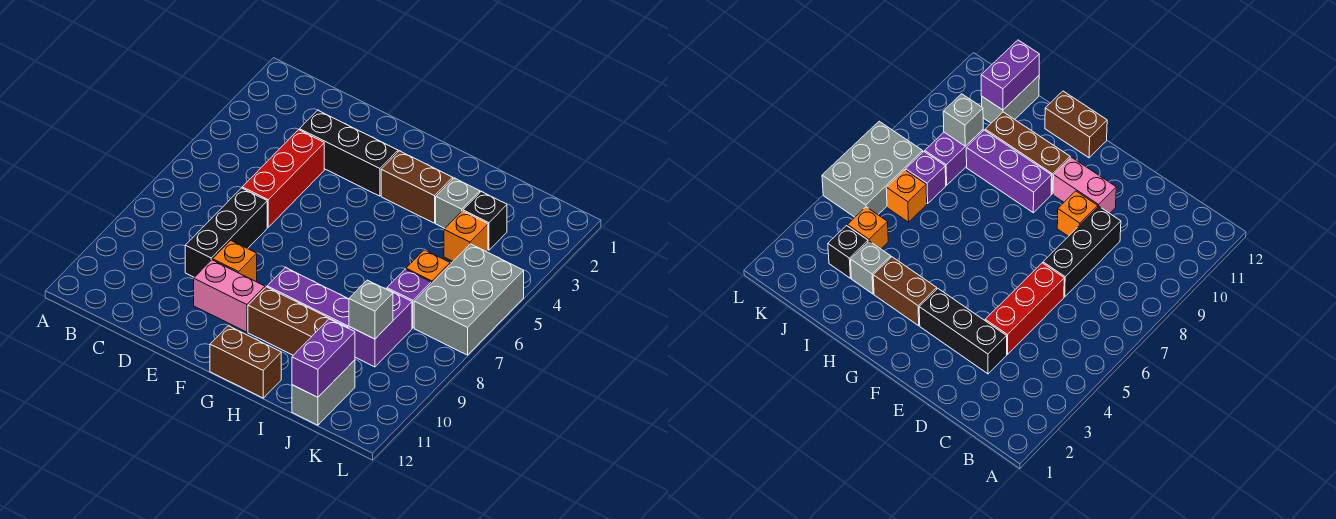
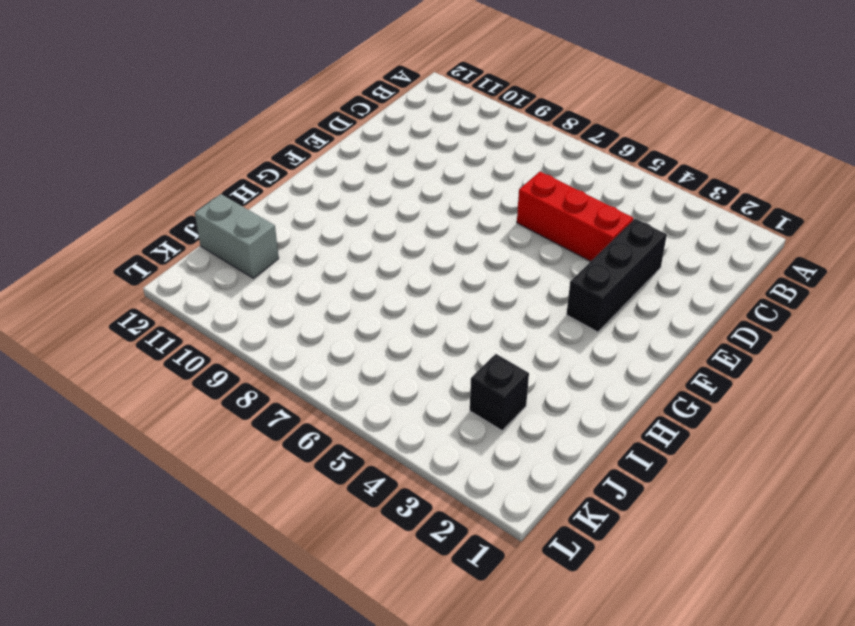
none -> black brick D7:D9 level 1
none -> orange brick E9 level 1
none -> pink brick E10:F10 level 1

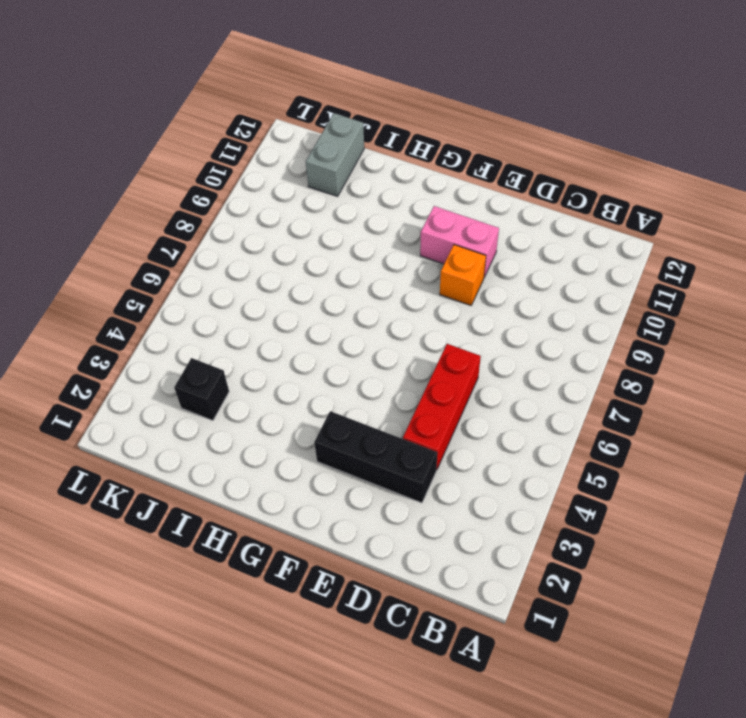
none -> black brick D7:D9 level 1
none -> brown brick G3:H3 level 1
none -> purple brick G9:I9 level 1

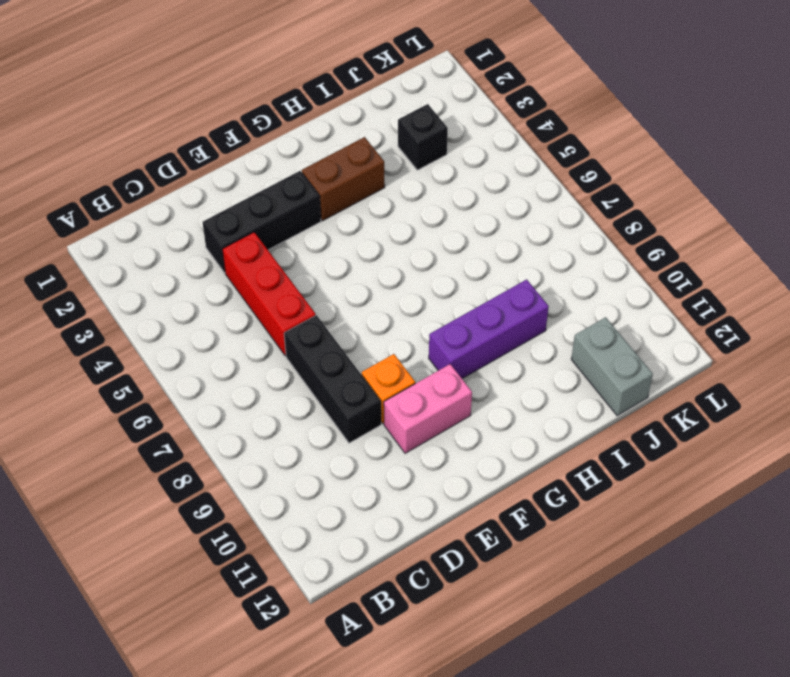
none -> brown brick G10:I10 level 1
none -> brown brick G12:H12 level 1
none -> grey brick I3 level 1

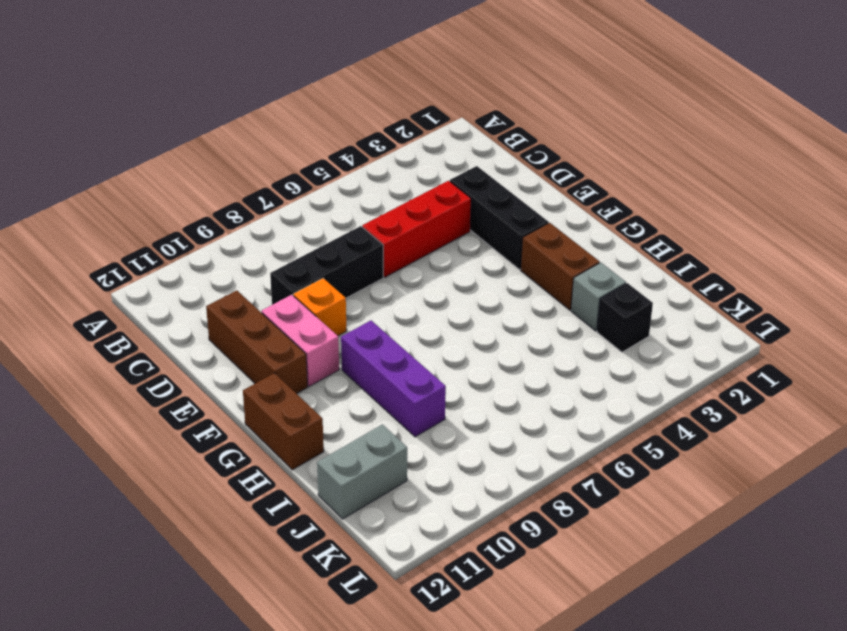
brown brick D11:F11 level 1 -> brown brick G10:I10 level 1
none -> orange brick J4 level 1
none -> orange brick J6 level 1
none -> purple brick J7 level 1

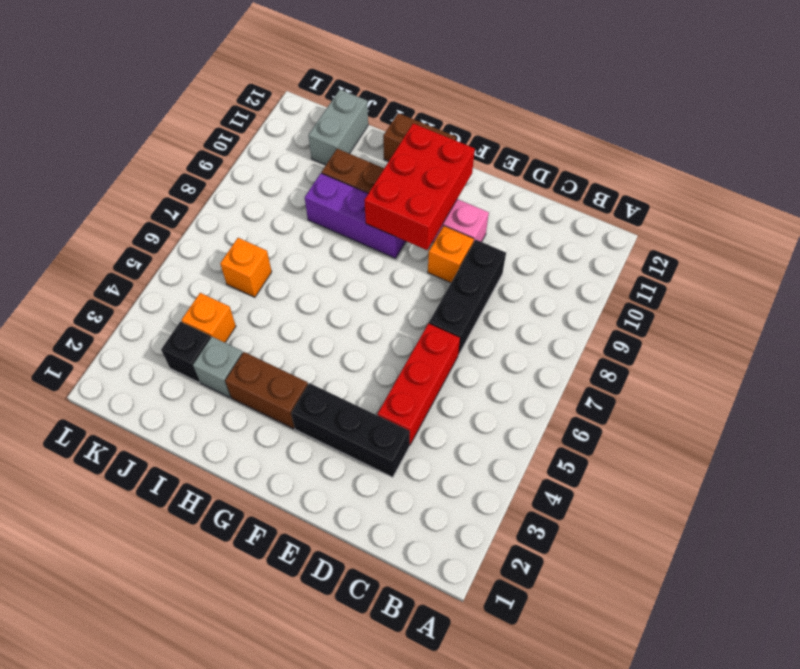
red brick F9:G11 level 2 -> none
none -> purple brick J7 level 1
none -> purple brick J8:J9 level 1
none -> grey brick K5:L7 level 1

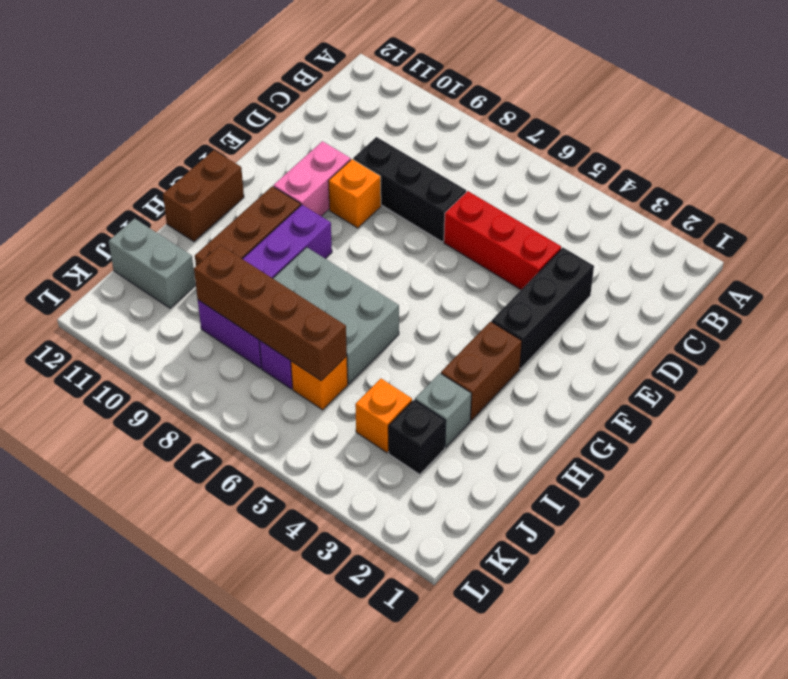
grey brick H6:I8 level 1 -> grey brick K5:L7 level 1
brown brick J6:J9 level 2 -> grey brick J9 level 2
none -> purple brick J11:J12 level 2

